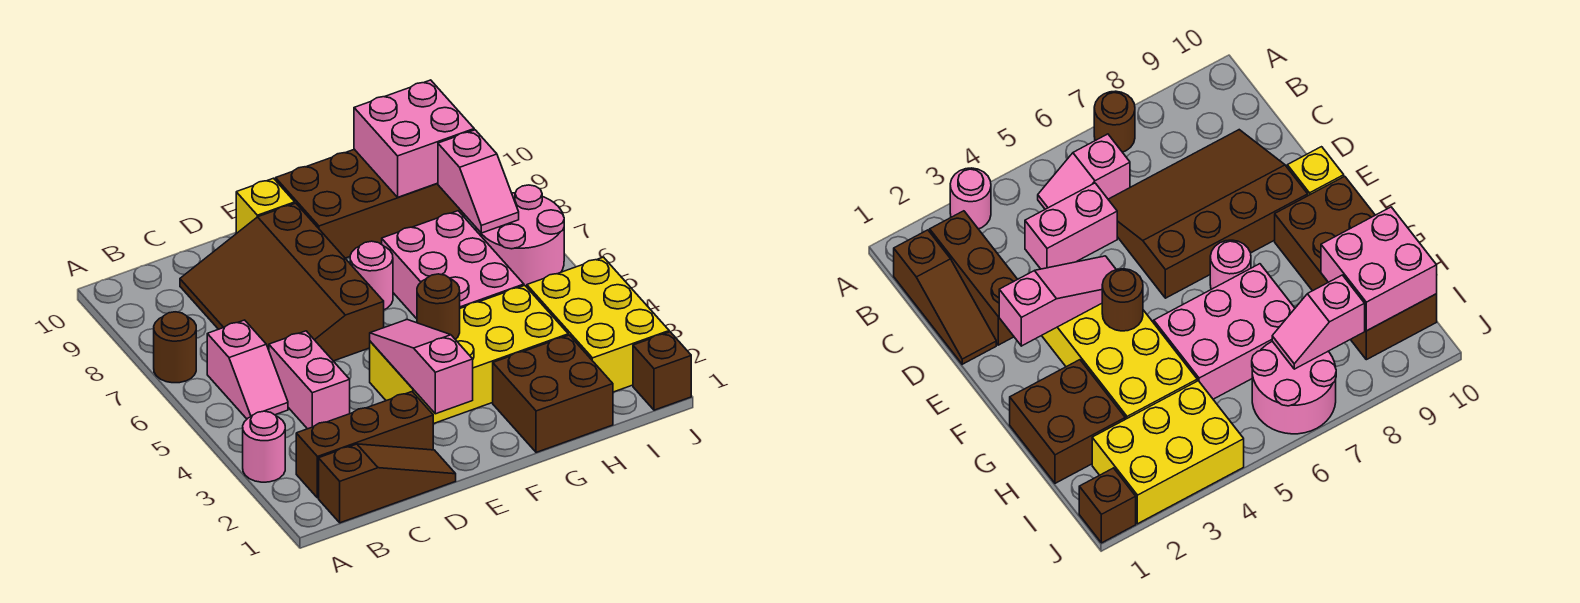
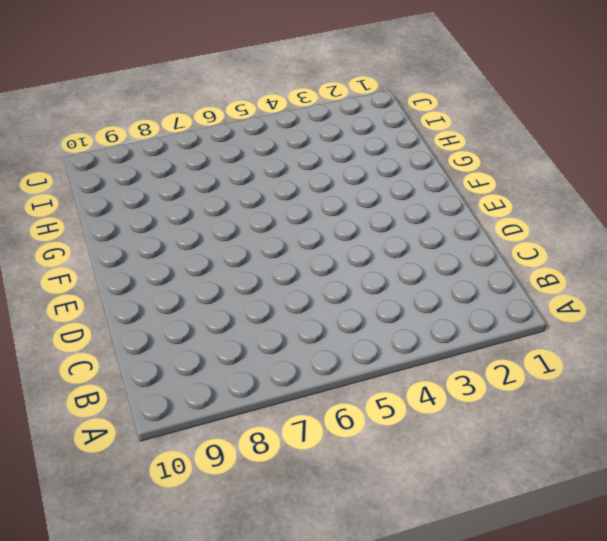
none -> pink round brick A3 level 1
none -> brown round brick A7 level 1
none -> brown slope B1:D1 level 1 top B

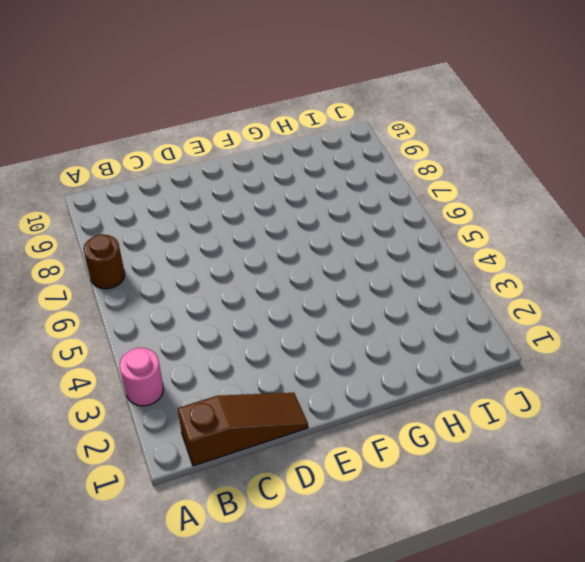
none -> brown brick B2:D2 level 1
none -> pink slope B5:B6 level 1 top 6
none -> pink brick C4:C5 level 1

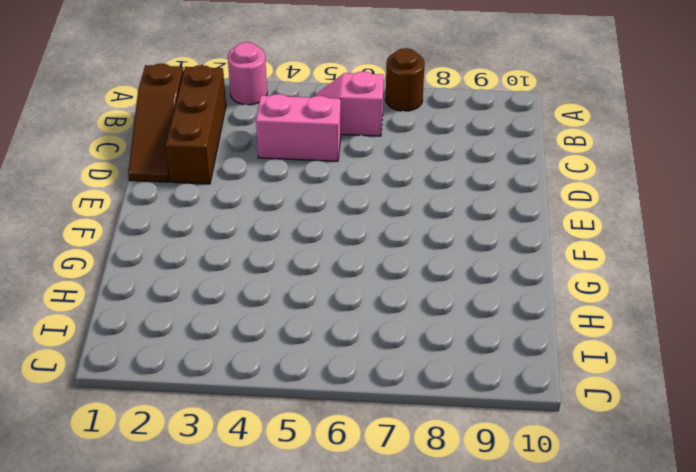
none -> brown slope C6:E9 level 1 top E
none -> yellow brick E3:H4 level 1
none -> yellow brick E10 level 1

